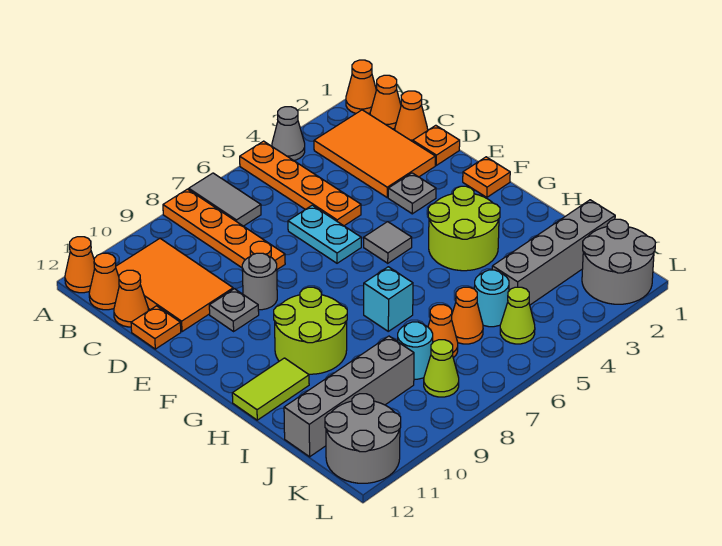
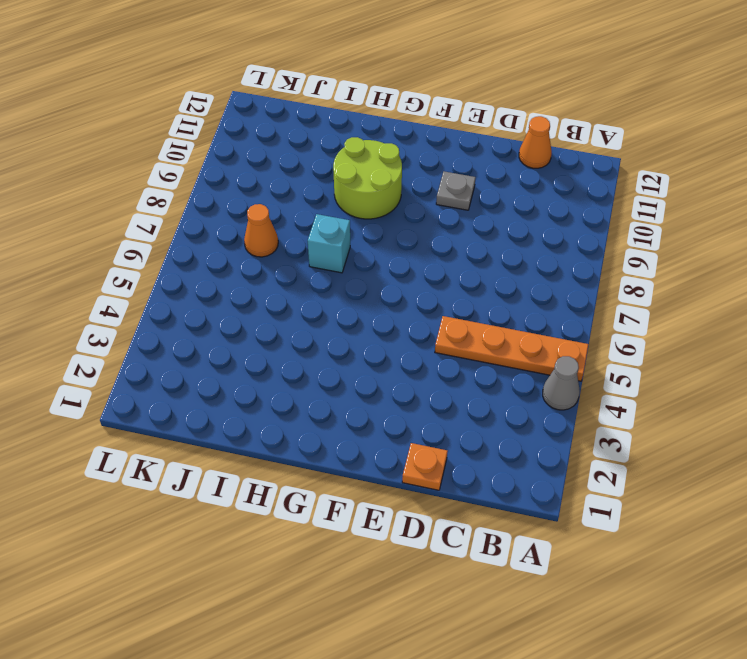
none -> orange cone A1 level 1
none -> grey tile A7:B7 level 1
none -> orange plate A8:D8 level 1
none -> orange cone A12 level 1

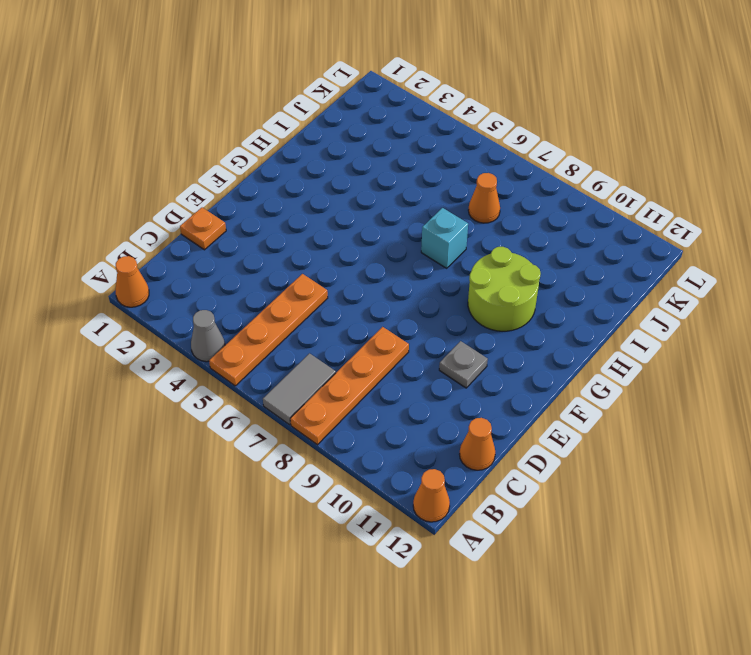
none -> orange cone B1 level 1
none -> orange tile B2:D3 level 1
none -> orange tile B10:D11 level 1
none -> orange cone B12 level 1

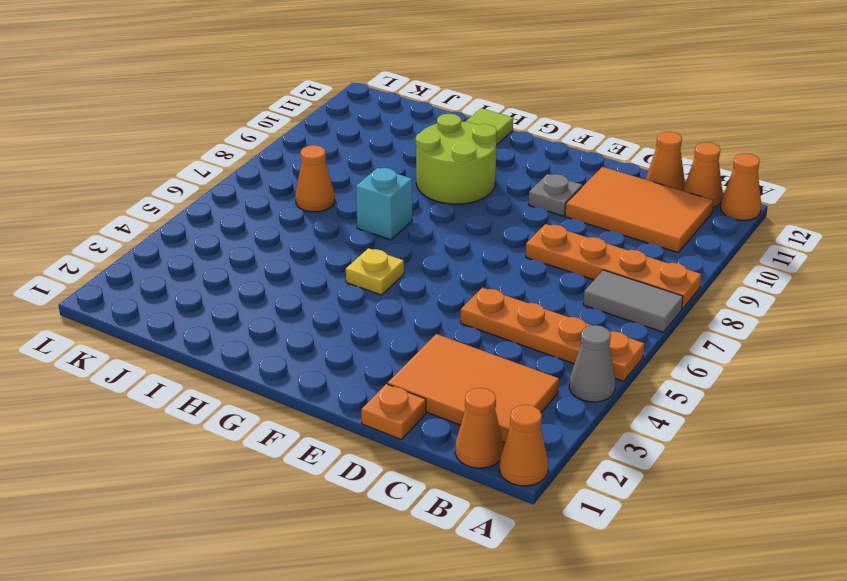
yellow plate G5 level 1 -> none
none -> orange cone C1 level 1
none -> cyan plate D6:E6 level 1
none -> orange plate D12 level 1
none -> grey plate E3 level 1

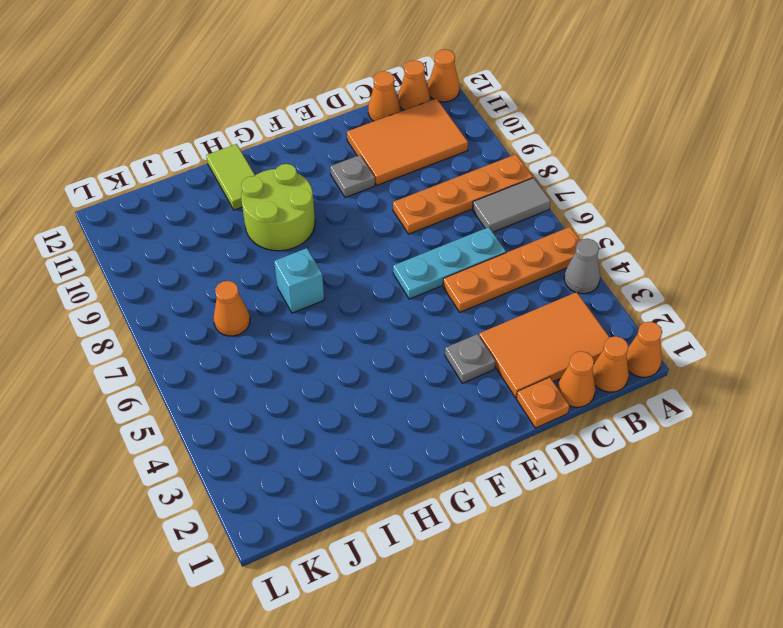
cyan plate C6:E6 level 1 -> cyan plate D6:E6 level 1
none -> orange plate D12 level 1
none -> grey round brick E9 level 1
none -> orange plate F1 level 1
none -> grey tile F5 level 1

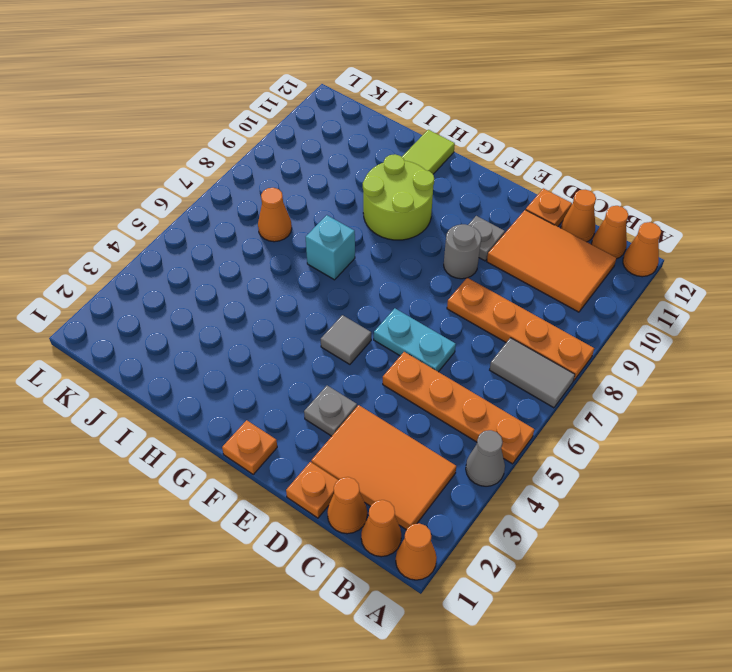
none -> lime round brick G3:H4 level 1
none -> grey brick J1:J4 level 1
none -> cyan round brick J5 level 1
none -> orange cone J6 level 1

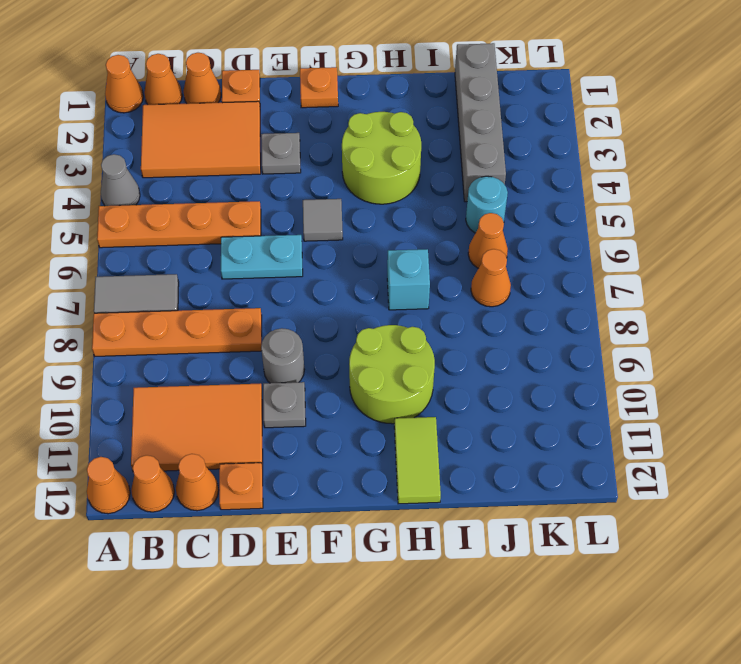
none -> cyan round brick J8 level 1
none -> grey brick J9:J12 level 1
none -> grey round brick K1:L2 level 1
none -> lime cone K5 level 1

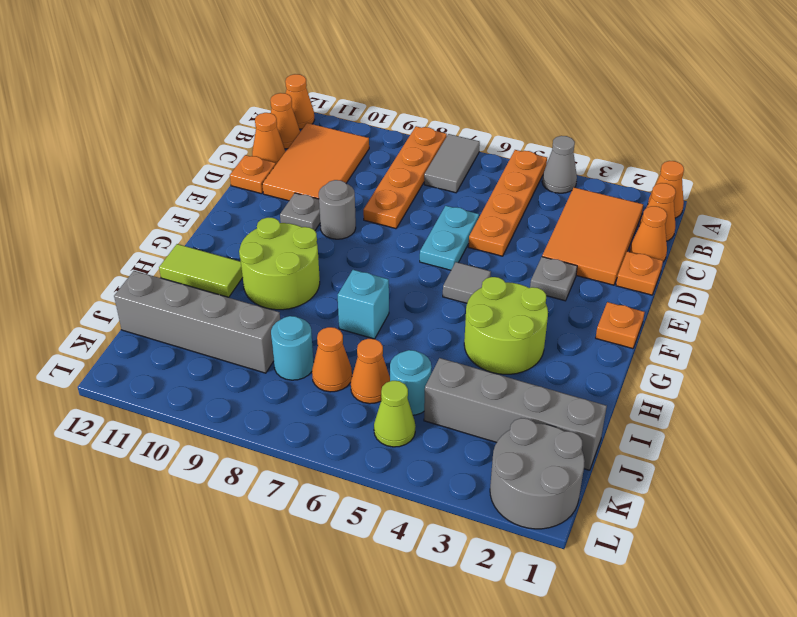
none -> lime cone K8 level 1
none -> grey round brick K11:L12 level 1

